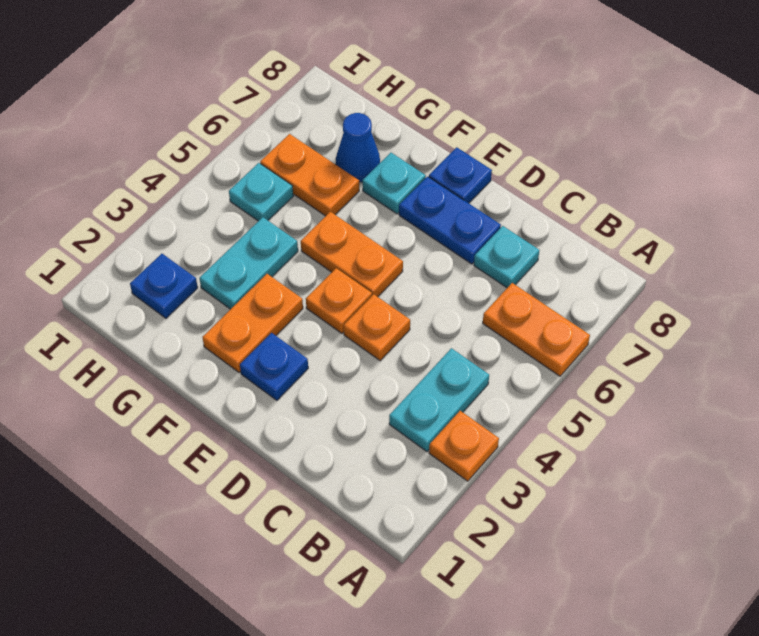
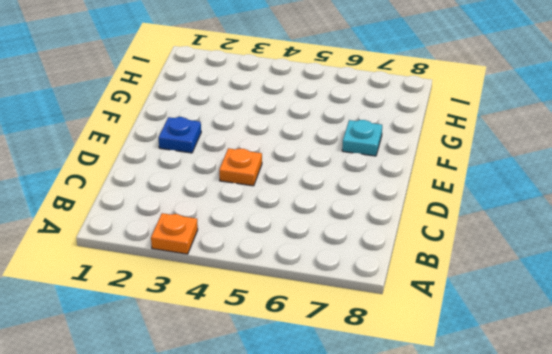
none -> orange plate A6:B6 level 1
none -> cyan plate B3:B4 level 1
none -> cyan plate C7 level 1

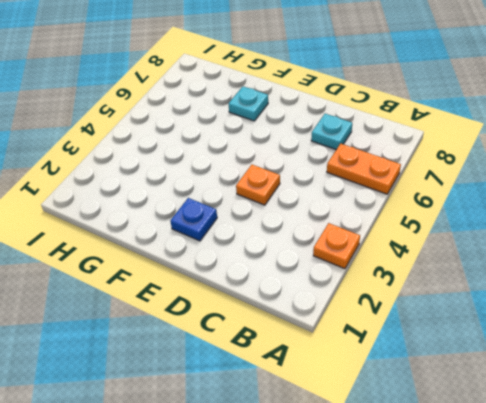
none -> cyan plate B3:B4 level 1
none -> blue plate D7:E7 level 1
none -> orange plate E4 level 1

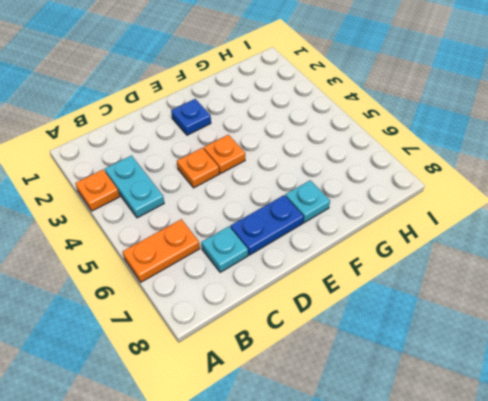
none -> orange plate E5:F5 level 1
none -> blue plate E8 level 1
none -> orange plate F2:F3 level 1

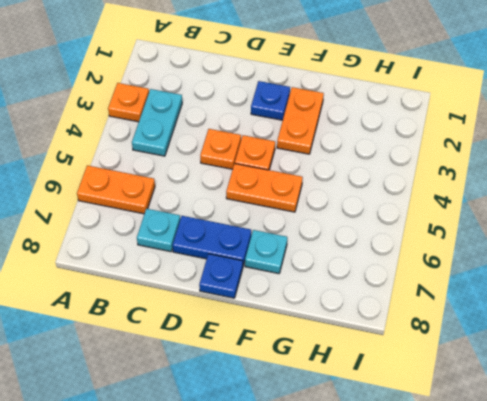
none -> cyan plate G3:G4 level 1
none -> orange plate G6:H6 level 1
none -> blue cone G7 level 1

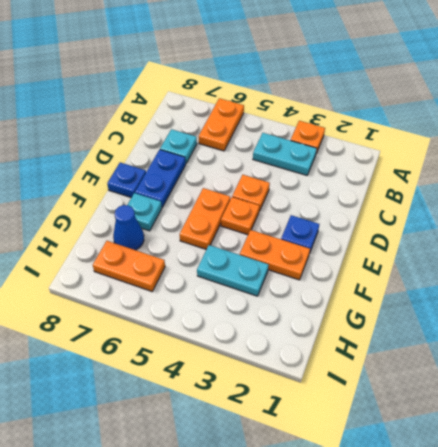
orange plate H6:H7 level 1 -> orange plate G6:H6 level 1
none -> blue plate H2 level 1
none -> cyan plate H5 level 1

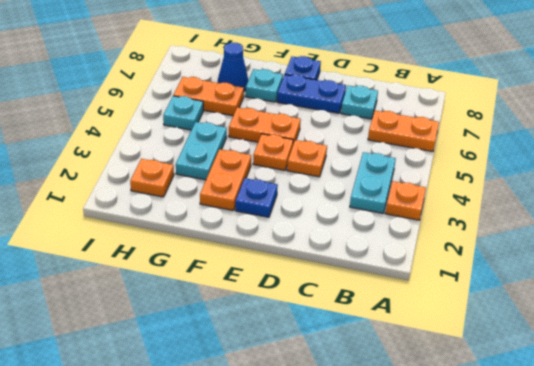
orange plate H2 level 1 -> blue plate H2 level 1

